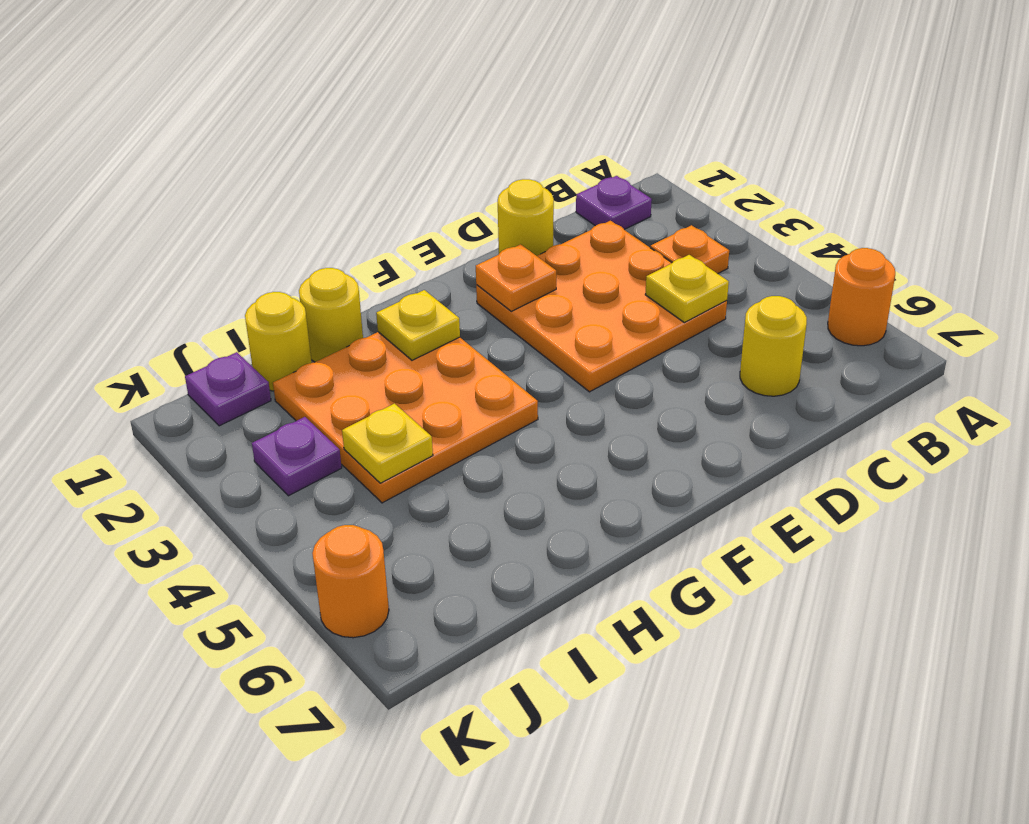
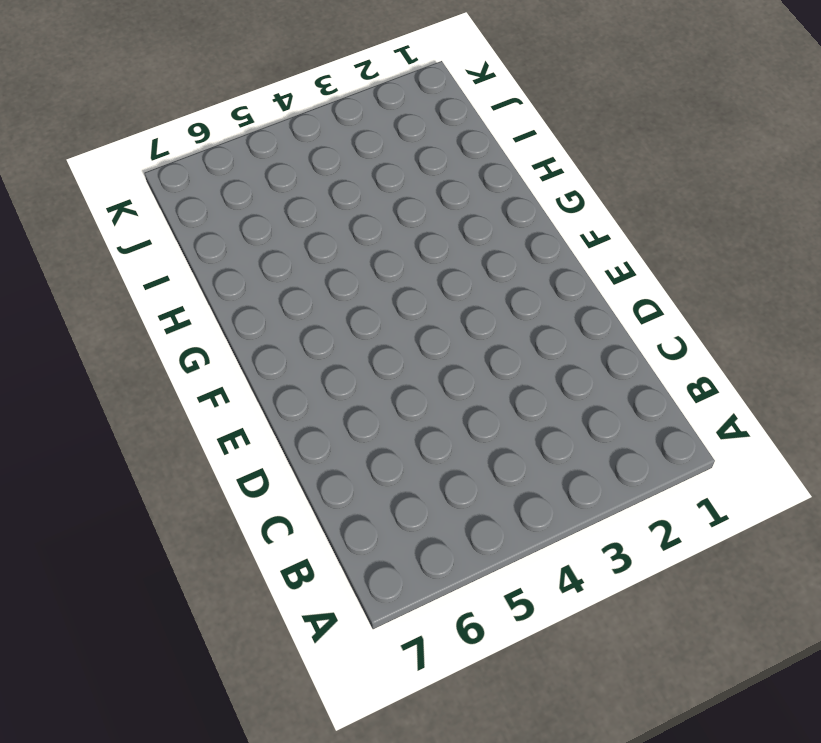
none -> orange round brick A6 level 1
none -> purple plate B1 level 1
none -> orange plate B3 level 1

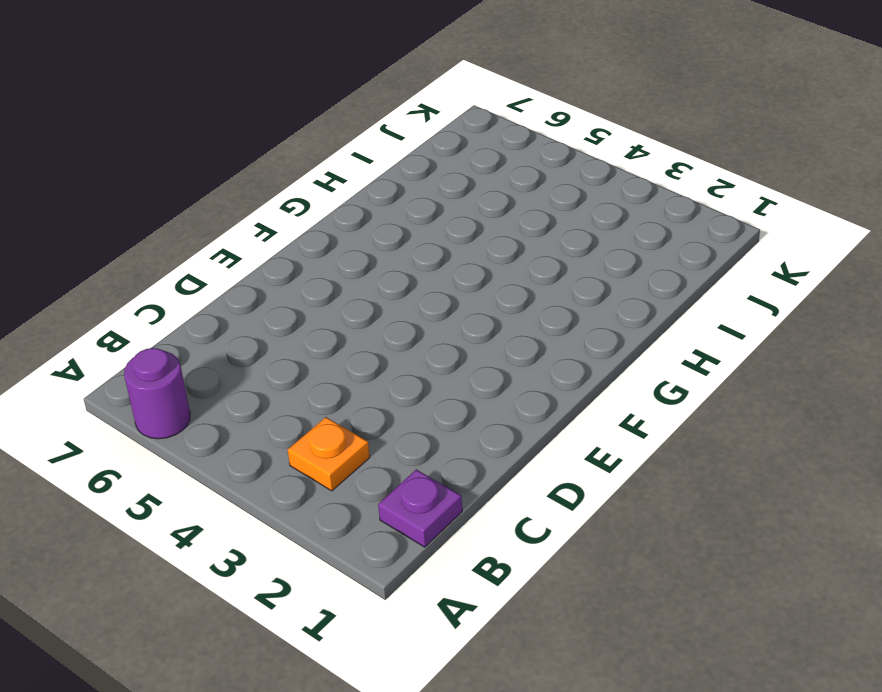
purple round brick A6 level 1 -> orange round brick A6 level 1
none -> orange plate C2:E4 level 1
none -> yellow round brick C6 level 1
none -> yellow round brick D1 level 1

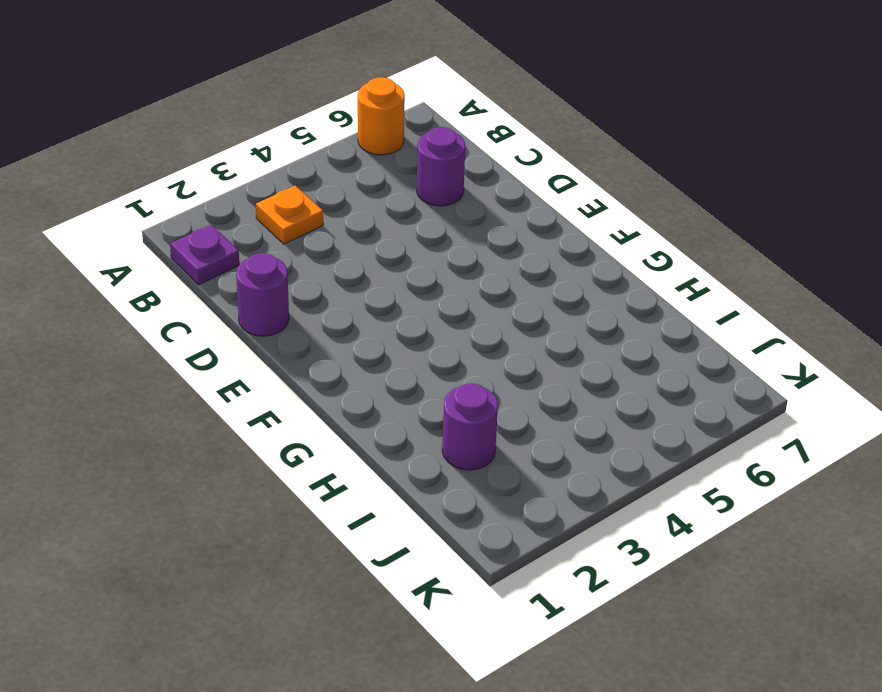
purple round brick C6 level 1 -> yellow round brick C6 level 1
purple round brick D1 level 1 -> yellow round brick D1 level 1
purple round brick I2 level 1 -> orange plate G2:I4 level 1
none -> orange plate C2:E4 level 1
none -> yellow round brick H1 level 1
none -> yellow round brick I1 level 1

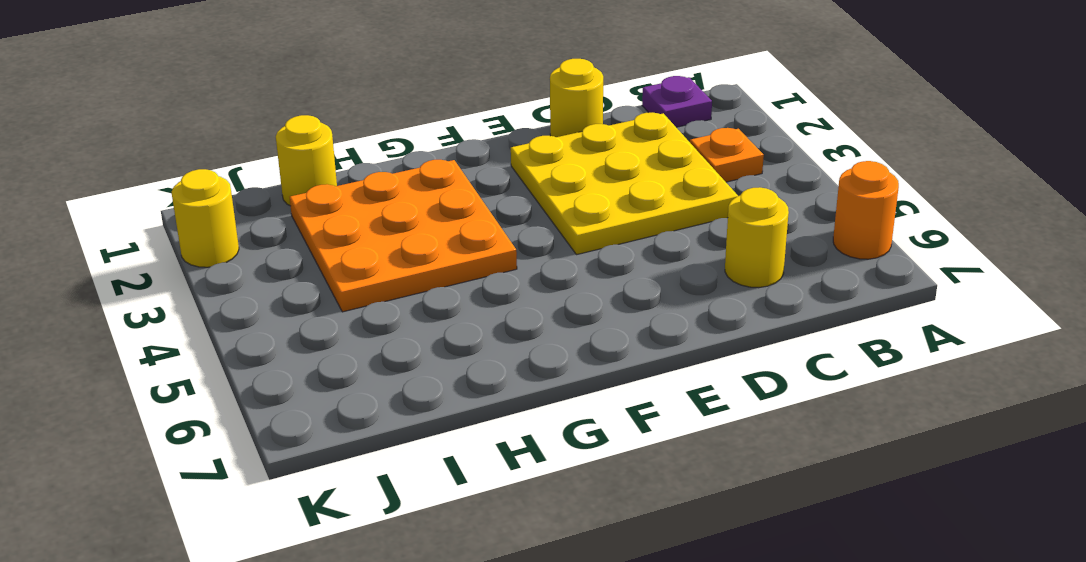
yellow plate C2:E4 level 1 -> orange plate C2:E4 level 1
yellow round brick K2 level 1 -> yellow round brick H1 level 1
none -> purple plate J1 level 1
none -> purple plate J3 level 1
none -> orange round brick K6 level 1

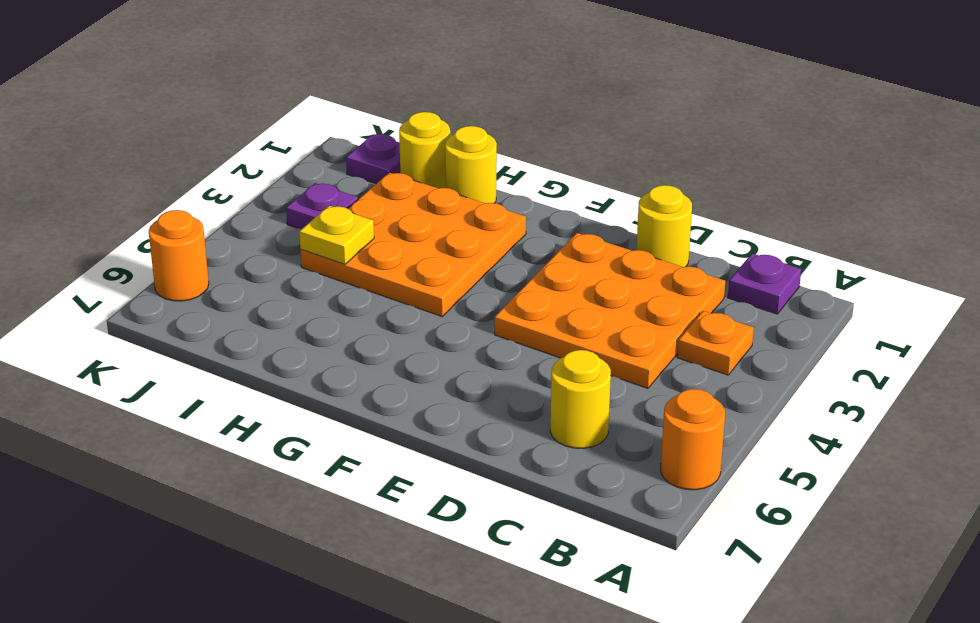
none -> yellow plate C4 level 2
none -> orange plate E2 level 2
none -> yellow plate G2 level 2

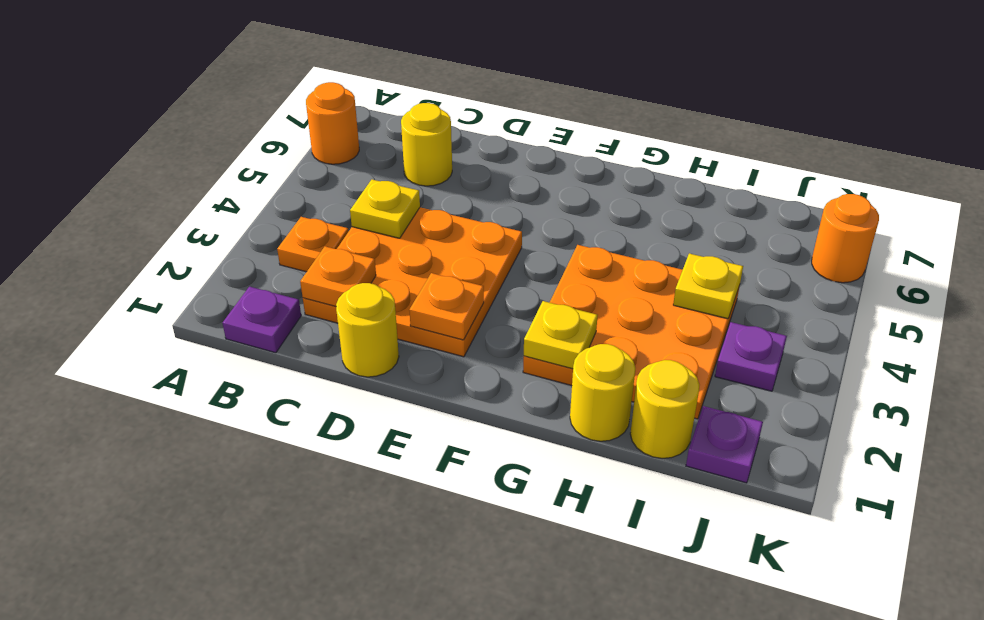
orange plate C2 level 2 -> none

